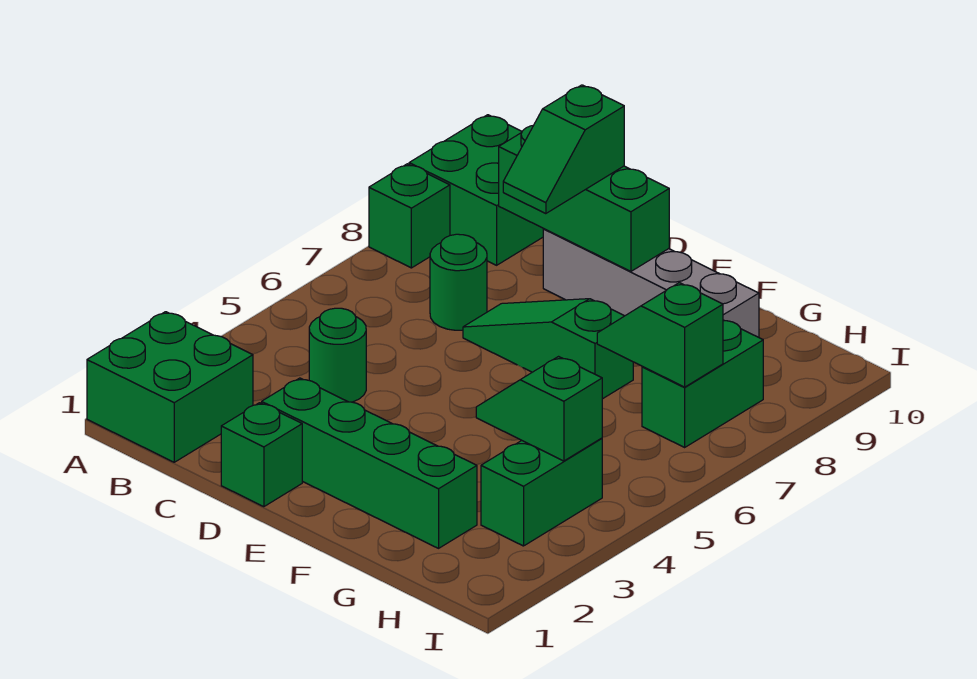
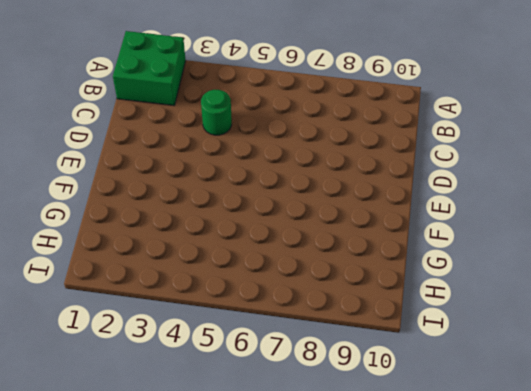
none -> green brick A8 level 1
none -> green brick A9:B10 level 1
none -> green round brick C7 level 1

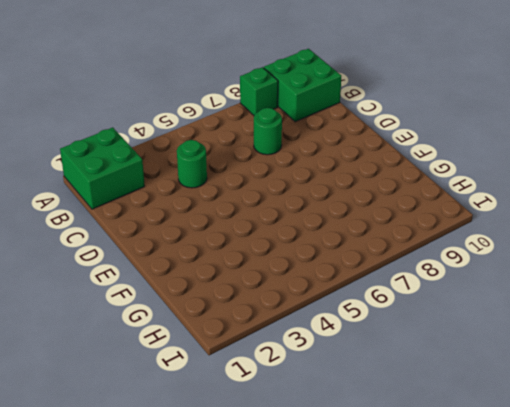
none -> green brick D1 level 1
none -> green brick D2:G2 level 1
none -> green slope D7:F7 level 1 top F

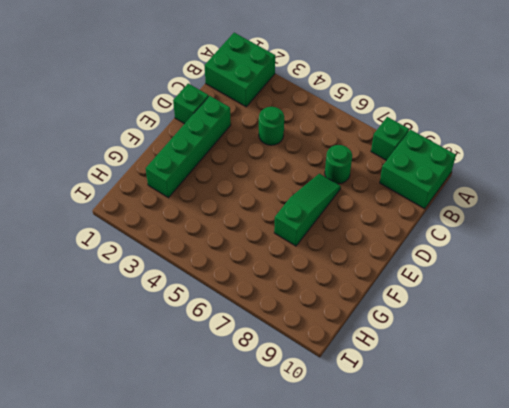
none -> grey brick D9:G9 level 1
none -> green brick H3:H4 level 1
none -> green brick H7:H8 level 1

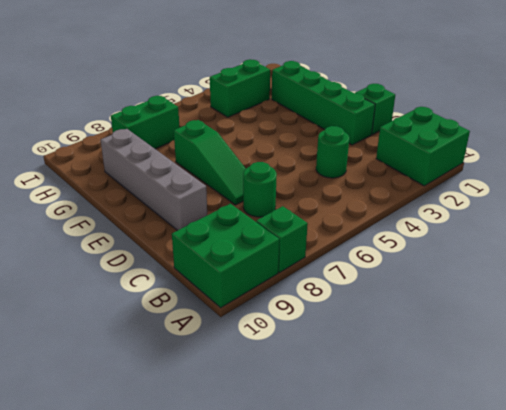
none -> green brick C9:E9 level 2
none -> green slope G4:H4 level 2 top H
none -> green slope G7:H7 level 2 top H

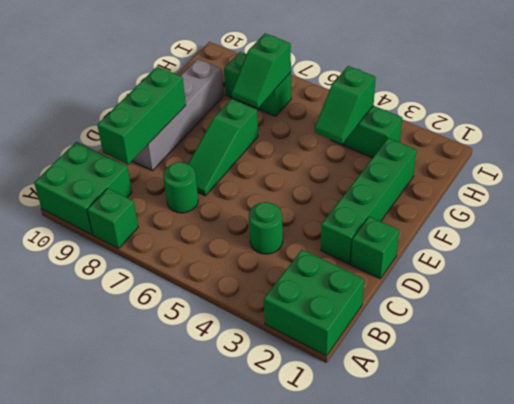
none -> green slope D8:D9 level 3 top 9

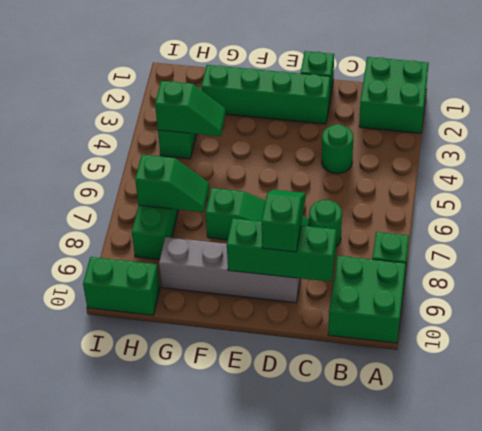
green brick H10:I10 level 1 -> none

